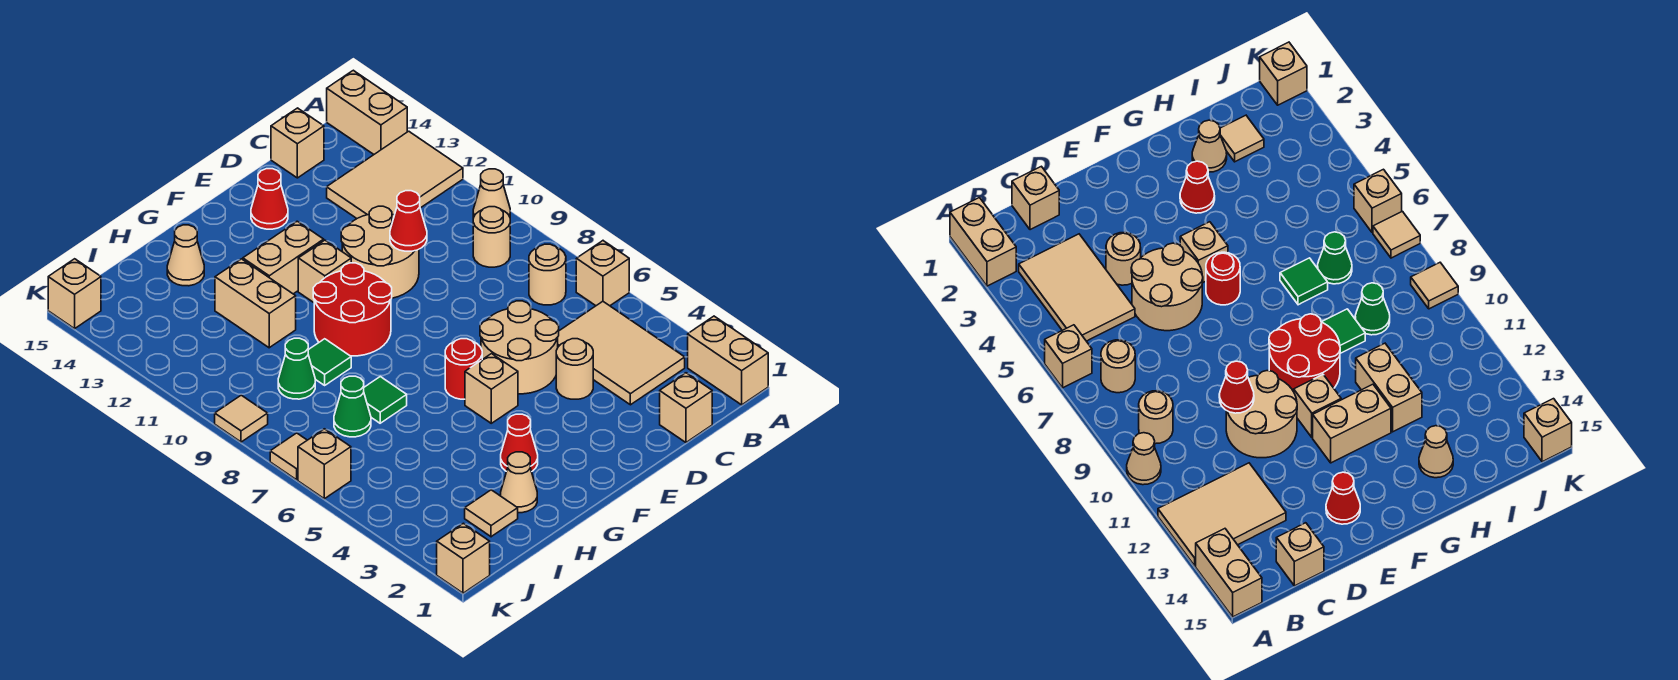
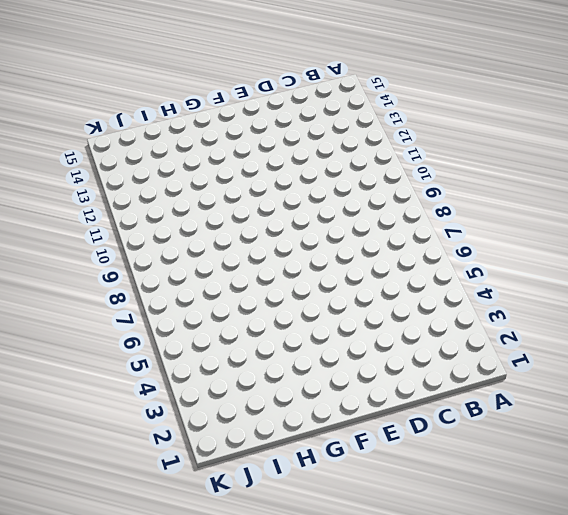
none -> tan brick A1:A2 level 1
none -> tan brick A6 level 1
none -> tan cone A10 level 1
none -> tan tile A12:C13 level 1

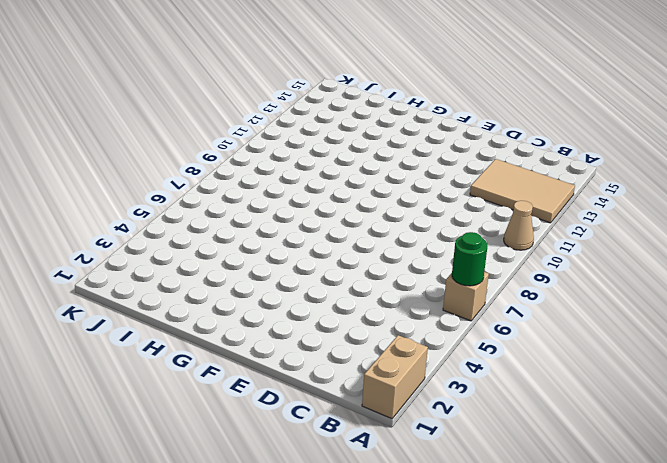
green round brick A6 level 2 -> none
none -> tan brick A14:A15 level 1
none -> tan tile B3:C5 level 1
none -> tan round brick B7 level 1
none -> tan round brick B9 level 1

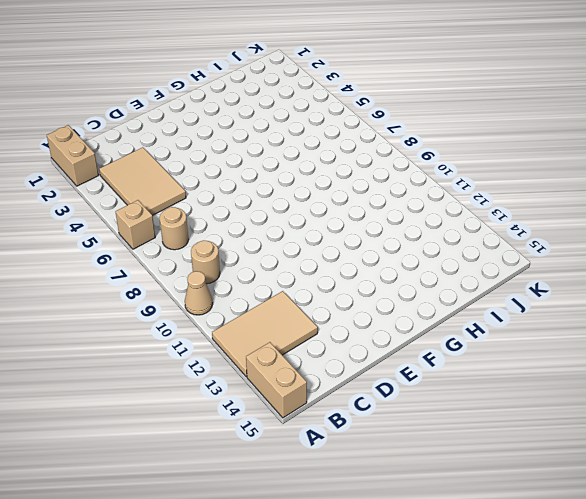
none -> tan brick C1 level 1
none -> tan brick C15 level 1
none -> tan round brick D4 level 1
none -> tan round brick D5:E6 level 1

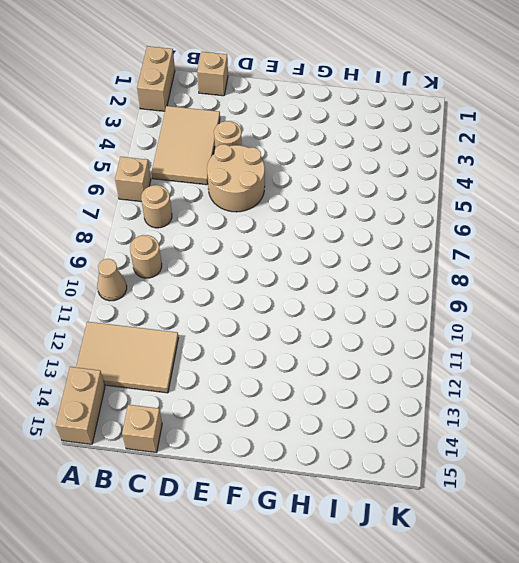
none -> tan round brick D10:E11 level 1
none -> red cone E14 level 1
none -> tan brick F5 level 1
none -> red round brick F6 level 1

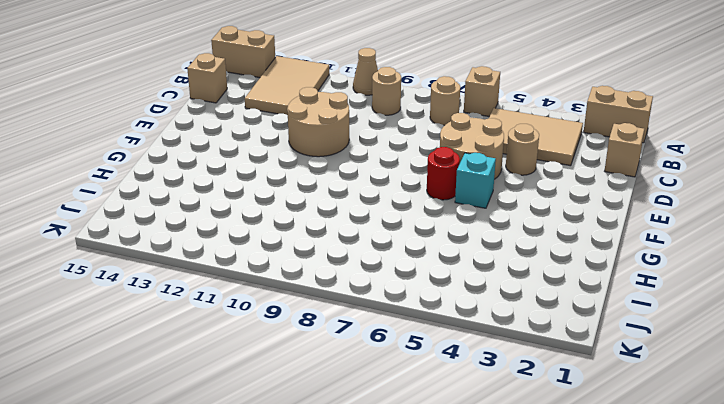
cyan brick F5 level 1 -> tan brick F5 level 1
none -> red cone E14 level 1
none -> red round brick F9:G10 level 1
none -> tan brick F11 level 1
none -> tan brick F12:G12 level 1

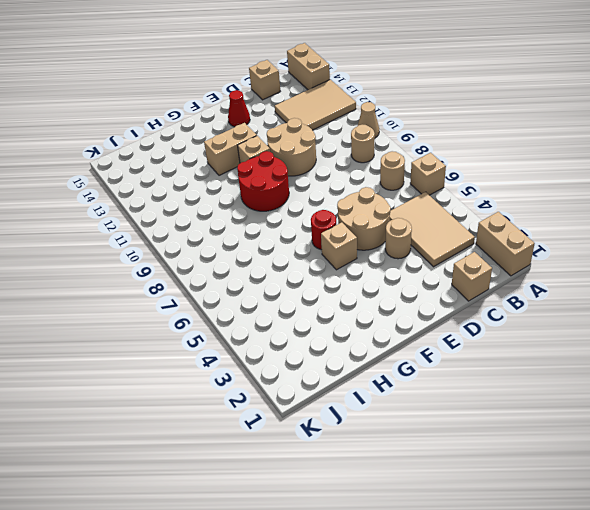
none -> red cone G3 level 1
none -> tan cone H2 level 1
none -> green tile H7 level 1
none -> green tile H9 level 1

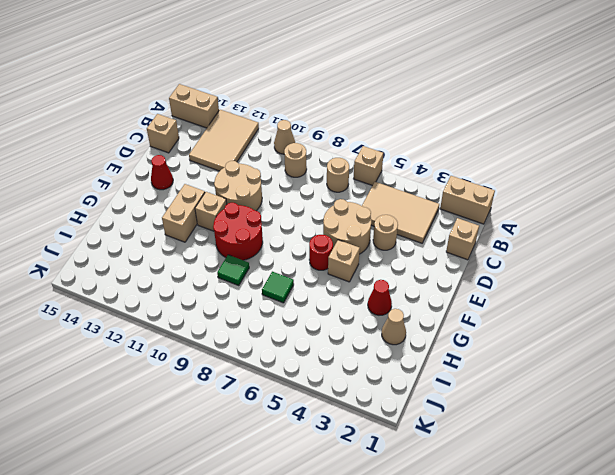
none -> tan brick H11:H12 level 1
none -> tan cone H14 level 1
none -> tan tile I2 level 1
none -> green cone I7 level 1

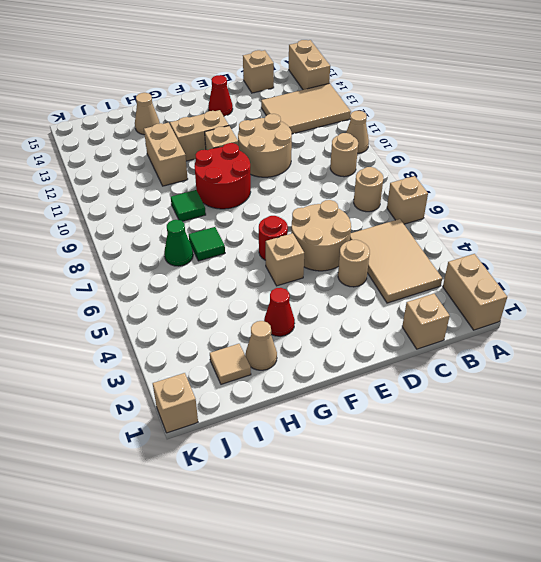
none -> green cone I9 level 1
none -> tan brick K6 level 1
none -> tan tile K7 level 1
none -> tan tile K9 level 1

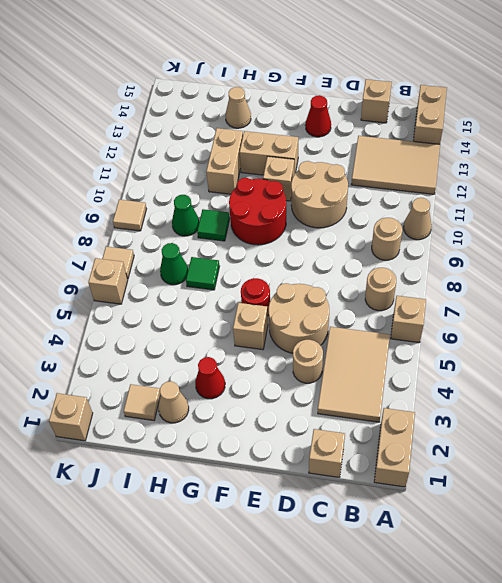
none -> tan brick K15 level 1
none -> red cone D10 level 2

